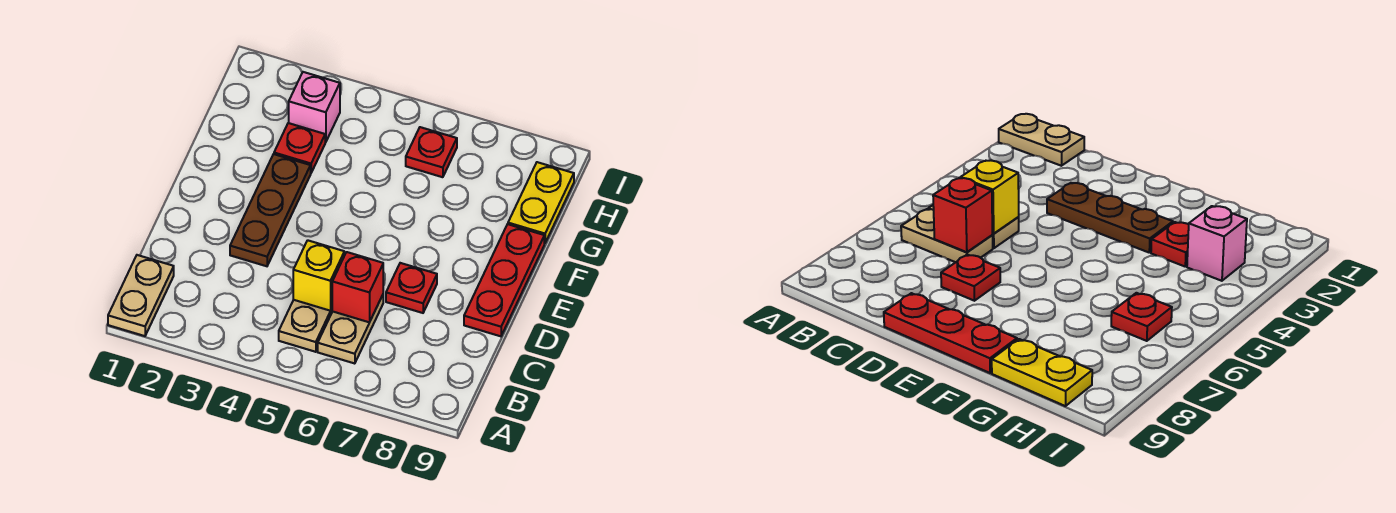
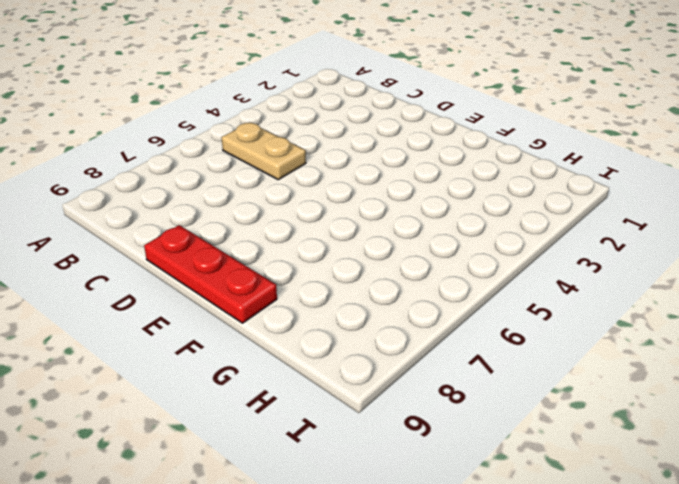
none -> tan plate A1:B1 level 1
none -> tan plate B6:C6 level 1
none -> brown plate D3:F3 level 1

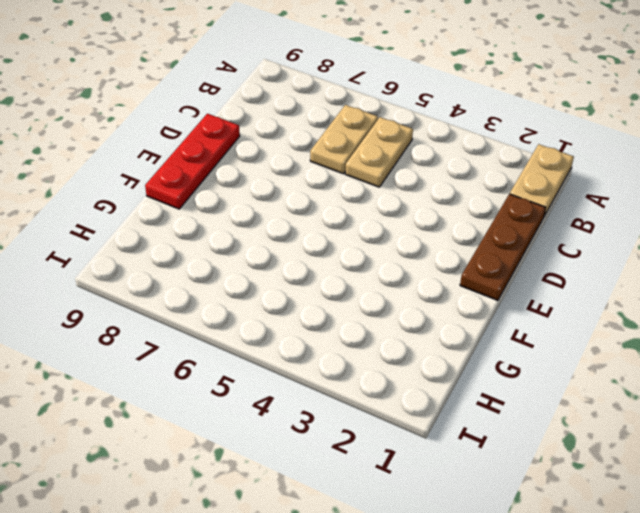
brown plate C1:E1 level 1 -> brown plate D3:F3 level 1
none -> red plate D7 level 1
none -> red plate G3 level 1
none -> yellow plate G9:H9 level 1

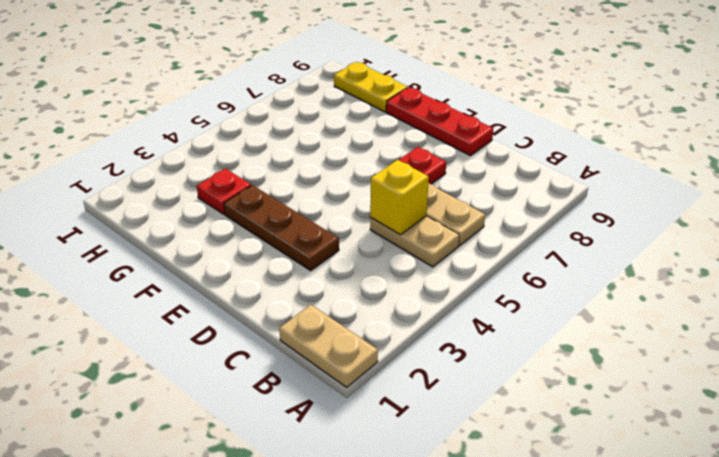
none -> pink brick H3 level 1
none -> red plate H6 level 1
none -> red brick C6 level 2

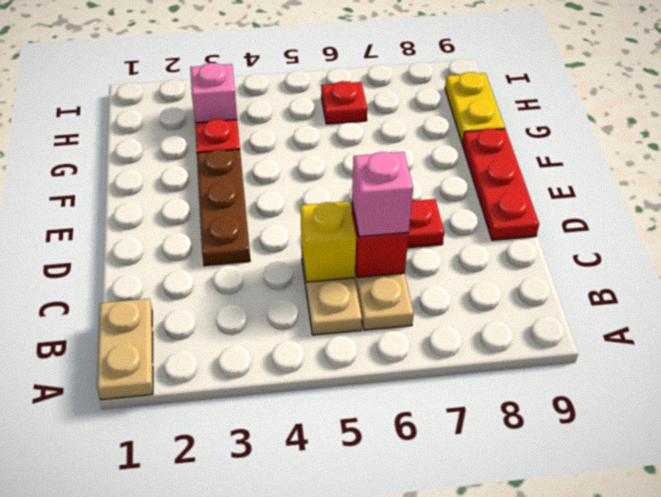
pink brick C6 level 3 -> none

